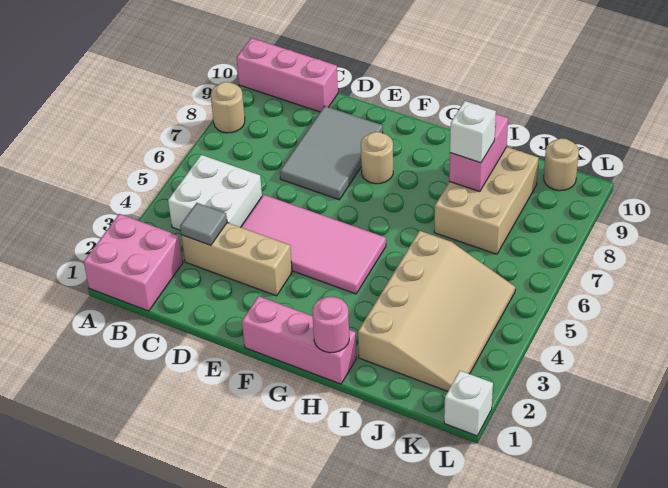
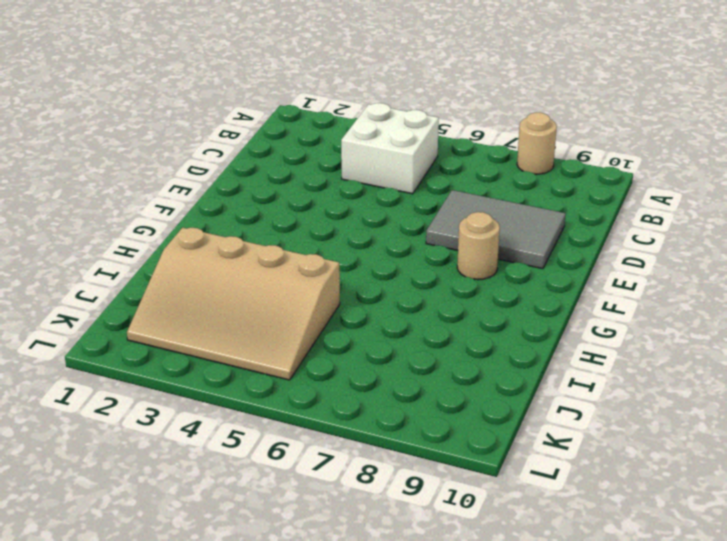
none -> pink brick A1:B2 level 1
none -> pink brick A10:C10 level 1
none -> tan brick C3:E3 level 1

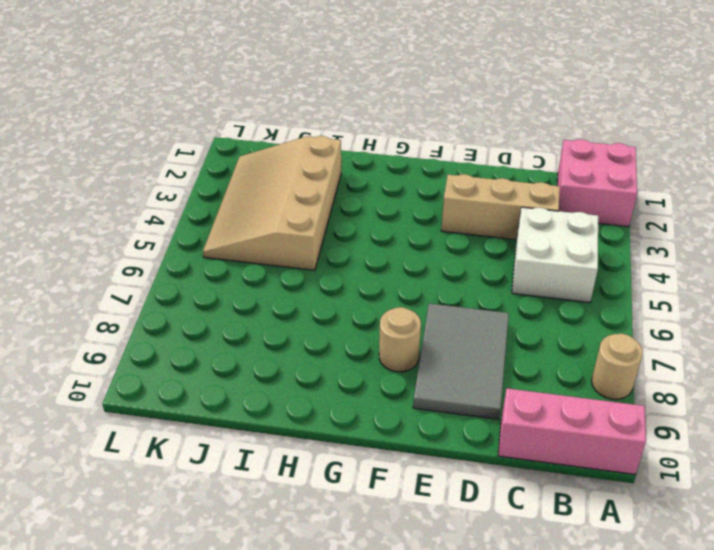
none -> pink tile D4:G5 level 1
none -> pink brick F1:H1 level 1
none -> tan brick I7:J9 level 1

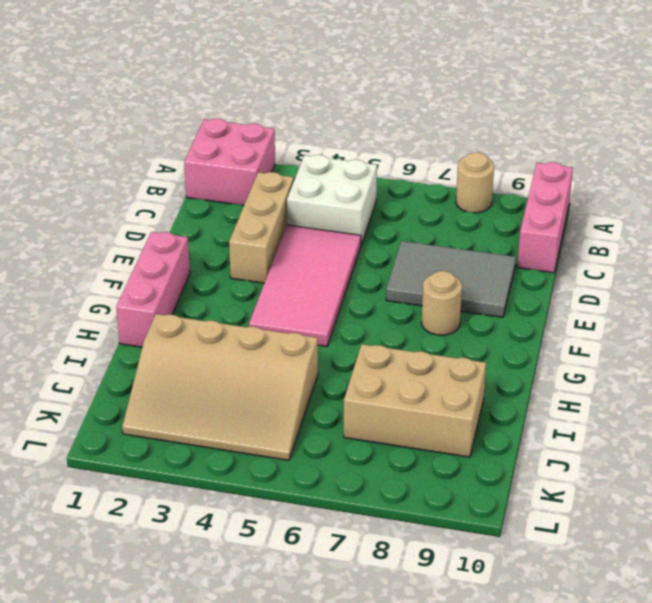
none -> tan round brick K10 level 1
none -> white brick L1 level 1
none -> grey tile C3 level 2

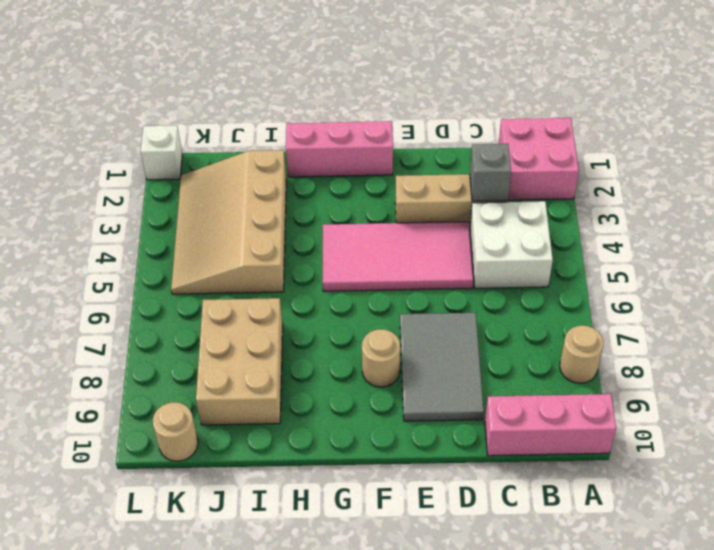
grey brick C3 level 2 -> grey tile C3 level 2
none -> pink round brick H1 level 2
none -> pink brick I8:I9 level 2
none -> white brick I8 level 3

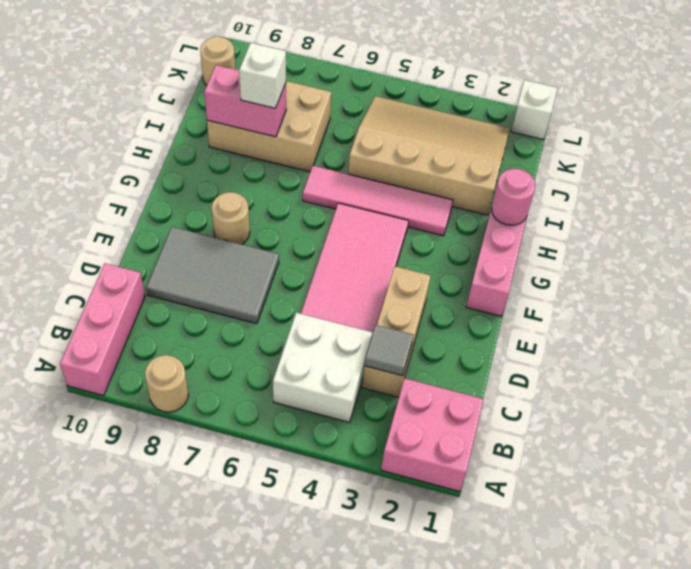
pink tile H3:H6 level 1 -> none

